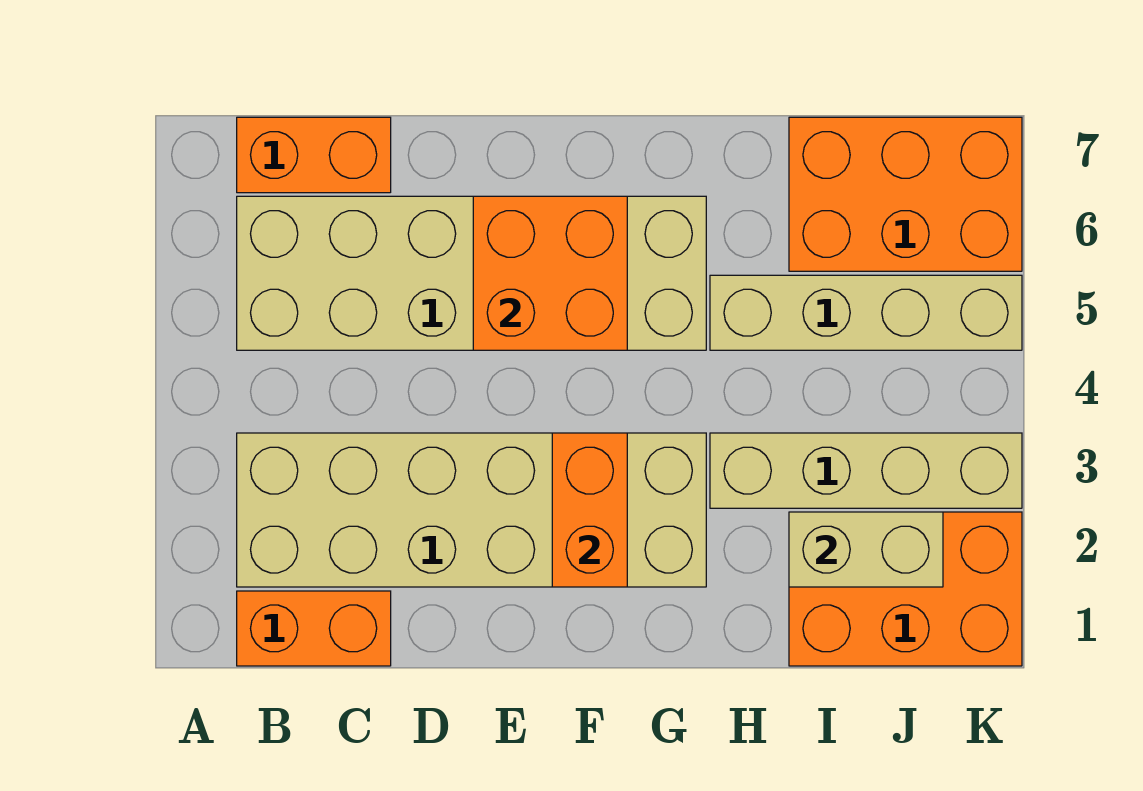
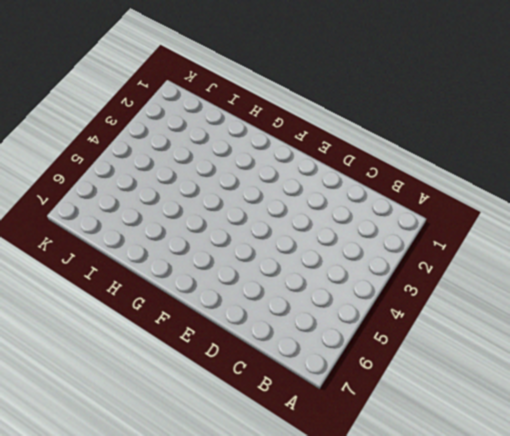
none -> orange brick B1:C1 level 1
none -> tan brick B2:G3 level 1

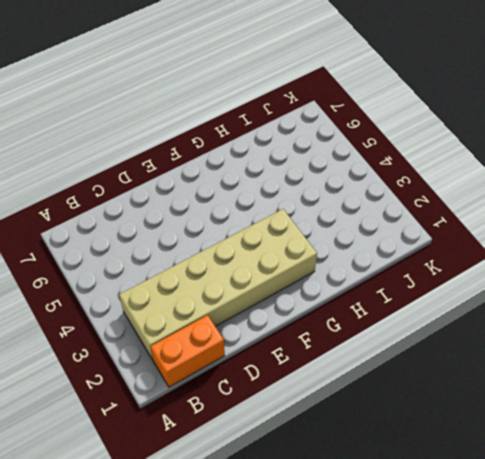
none -> tan brick B5:G6 level 1
none -> orange brick B7:C7 level 1

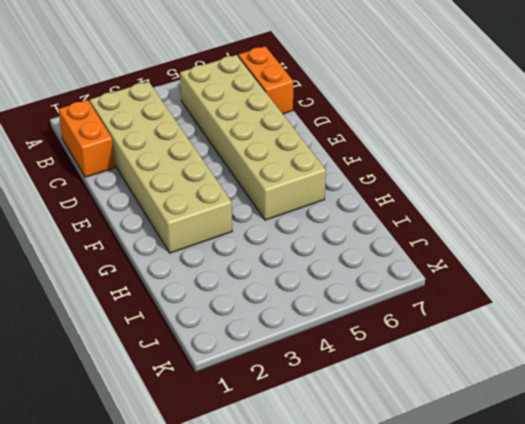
none -> tan brick H3:K3 level 1
none -> tan brick H5:K5 level 1

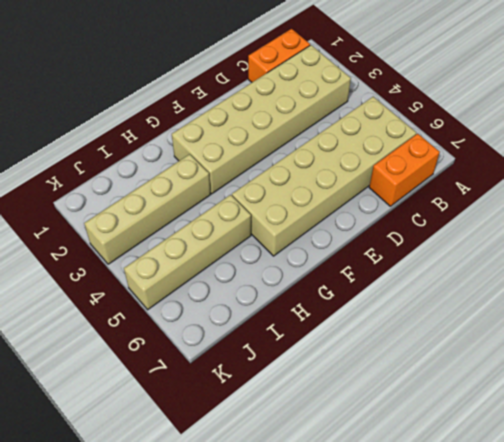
none -> orange brick I1:K2 level 1
none -> orange brick I6:K7 level 1

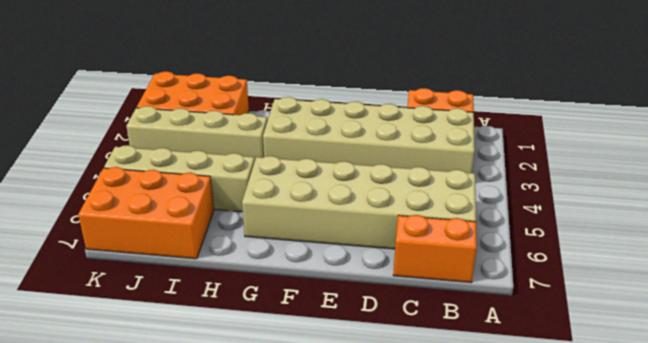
none -> orange brick E5:F6 level 2
none -> orange brick F2:F3 level 2

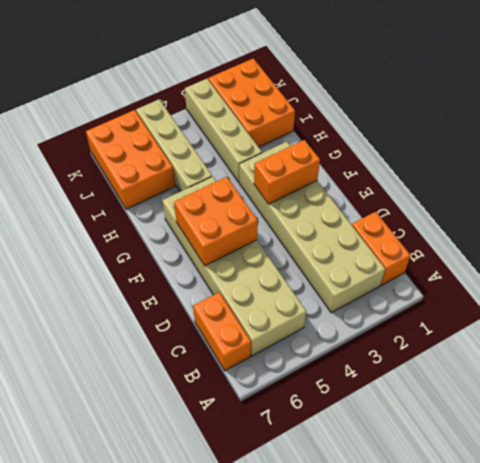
none -> tan brick I2:J2 level 2

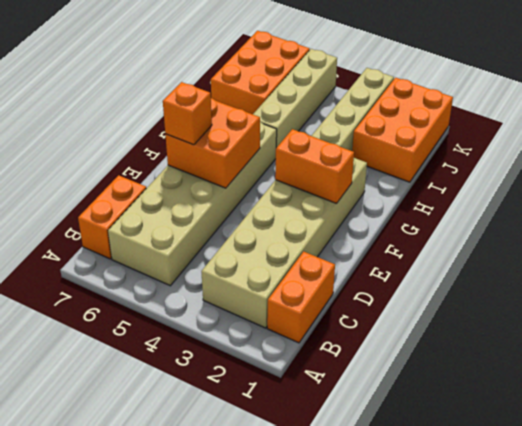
orange brick E6 level 3 -> none
none -> tan brick I2:J2 level 2

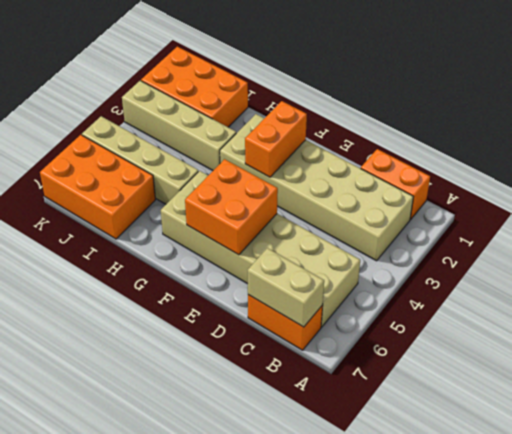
tan brick B7:C7 level 2 -> tan brick I2:J2 level 2

